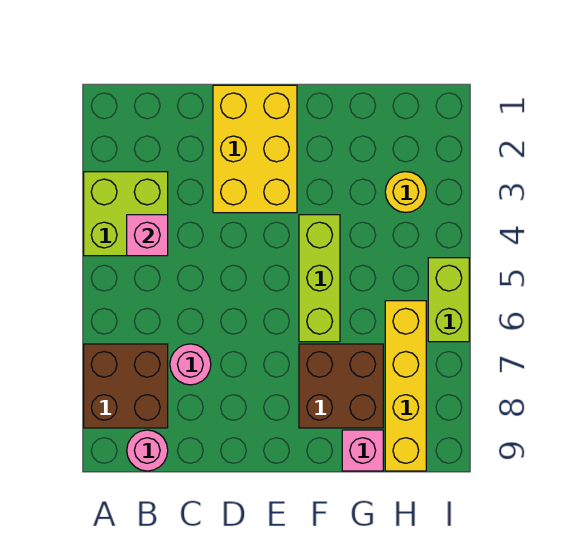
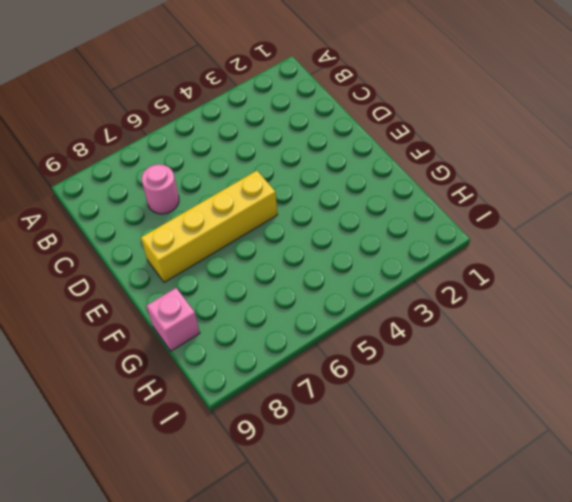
yellow brick E5:E8 level 1 -> yellow brick H6:H9 level 1
none -> lime brick A3:B4 level 1
none -> brown brick A7:B8 level 1
none -> pink round brick B9 level 1

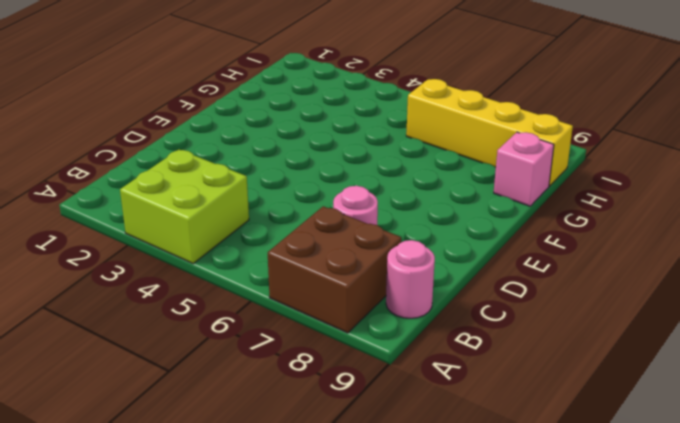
none -> yellow brick D1:E3 level 1
none -> lime brick F4:F6 level 1
none -> brown brick F7:G8 level 1

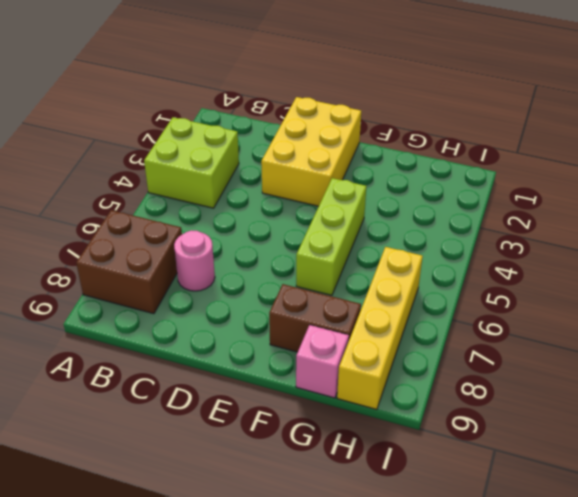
brown brick F8:G8 level 1 -> brown brick F7:G8 level 1
none -> pink round brick B9 level 1
none -> yellow round brick H3 level 1
none -> lime brick I5:I6 level 1

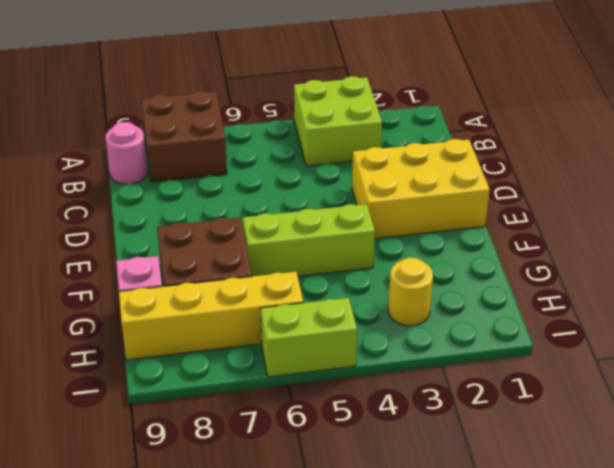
none -> pink round brick C7 level 1
none -> pink brick B4 level 2

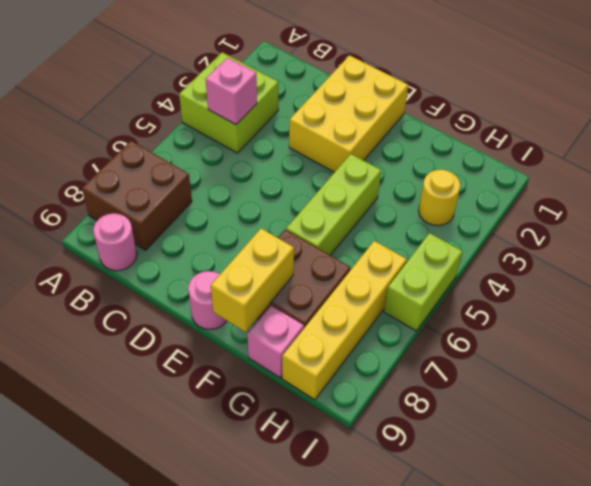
pink round brick E9 level 1 -> pink round brick C7 level 1
yellow brick F8:F9 level 2 -> none

